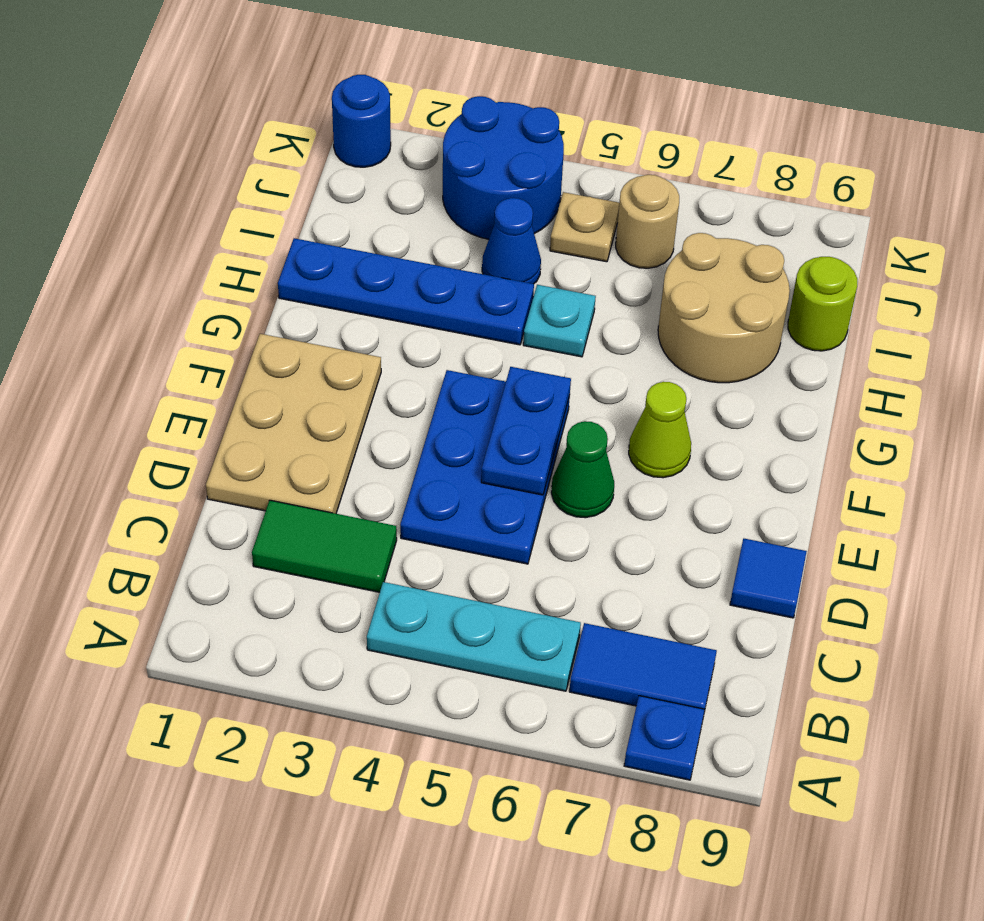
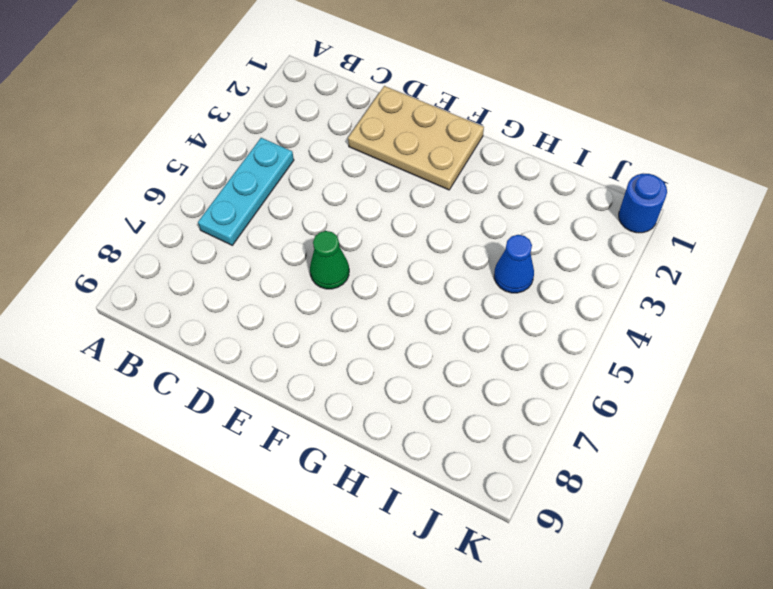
none -> blue plate A8 level 1
none -> blue tile B7:B8 level 1
none -> green tile C2:C3 level 1

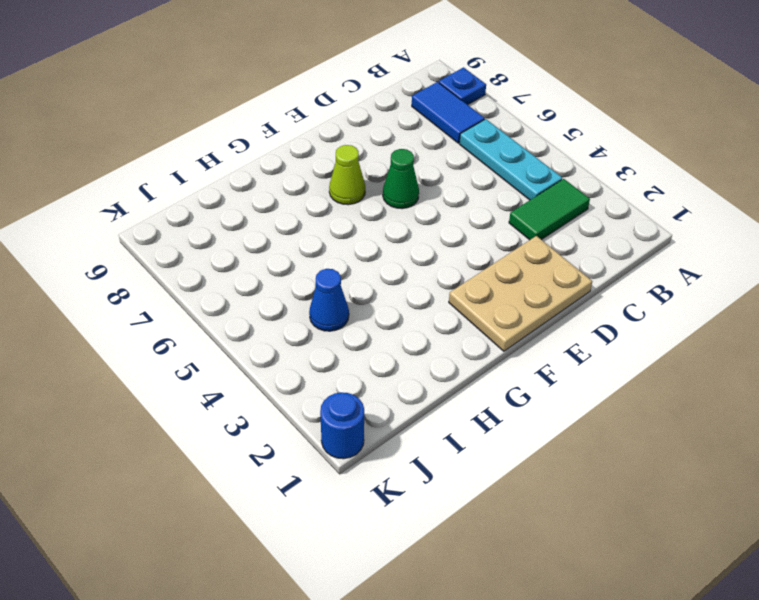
green tile B3:C3 level 1 -> green tile C2:C3 level 1
none -> blue plate D4:F5 level 1
none -> blue tile D9 level 1
none -> blue plate H1:H4 level 1

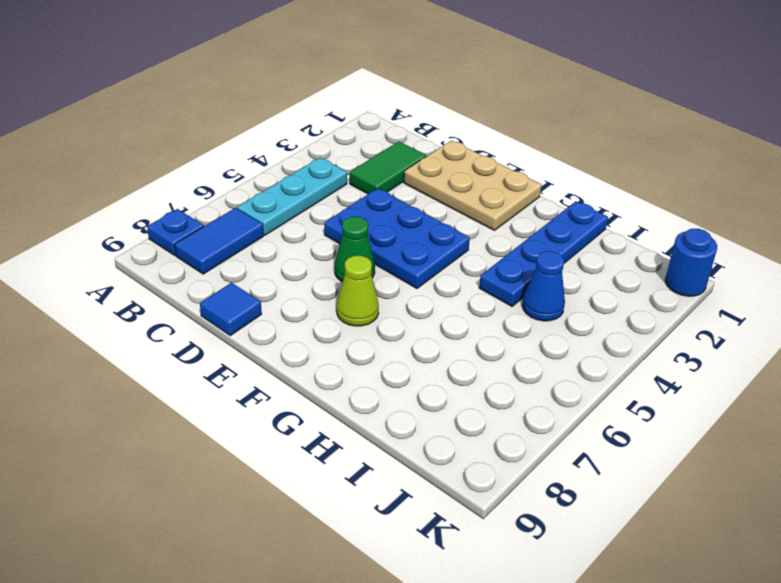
none -> cyan plate H5 level 1
none -> tan round brick H7:I8 level 1
none -> lime round brick I9 level 1

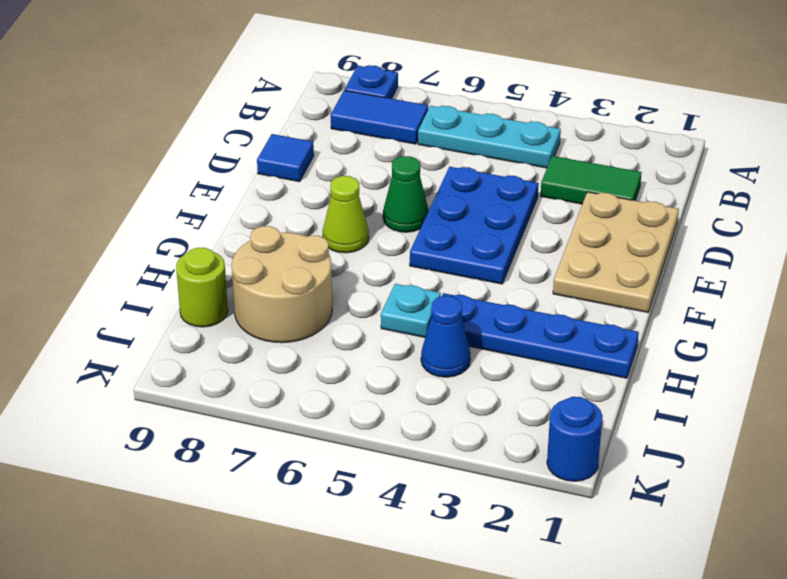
none -> blue round brick J3:K4 level 1
none -> tan plate J5 level 1
none -> tan round brick J6 level 1

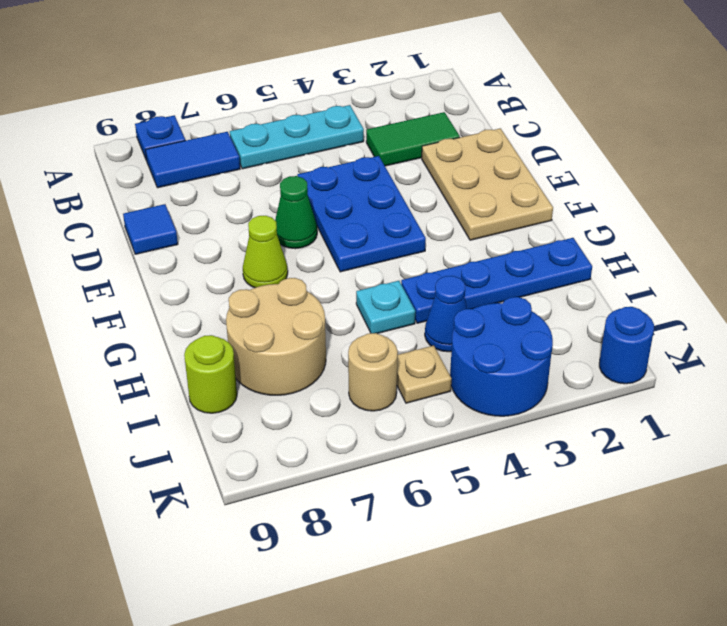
none -> blue plate E5:F5 level 2

